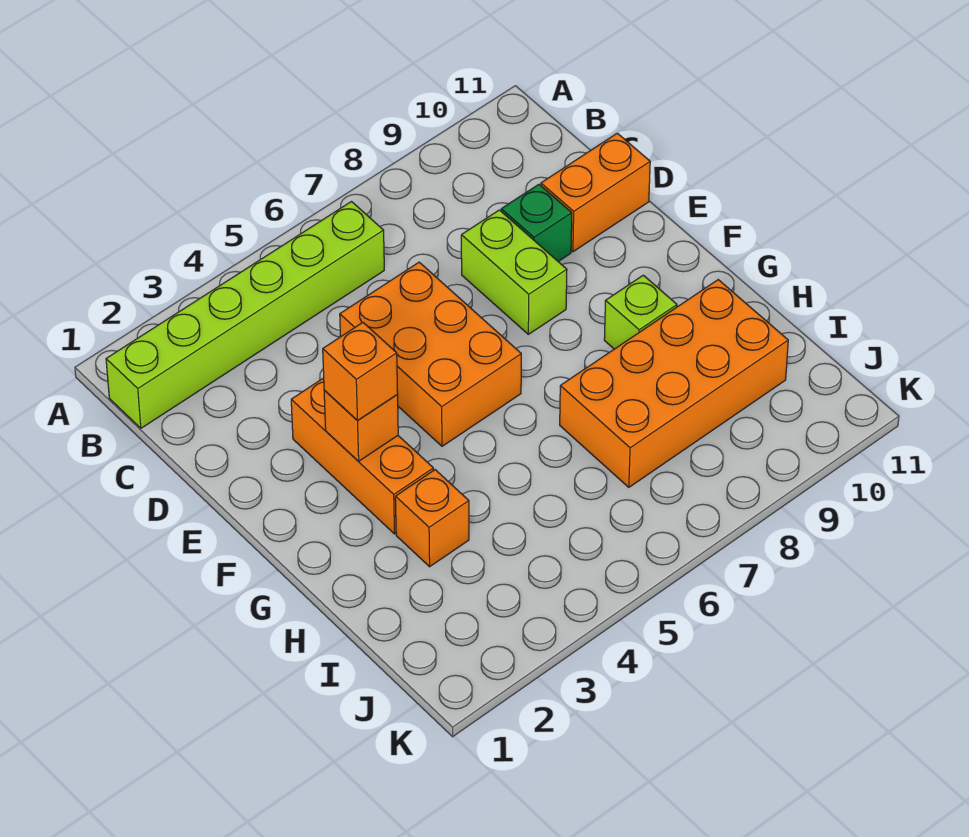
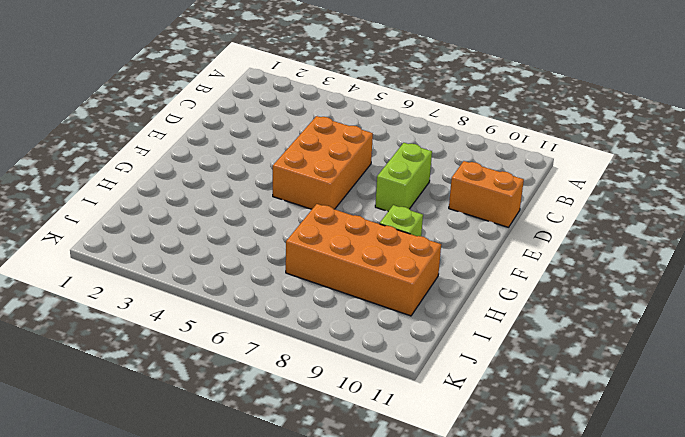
none -> lime brick B1:B6 level 1
none -> green brick D9 level 1

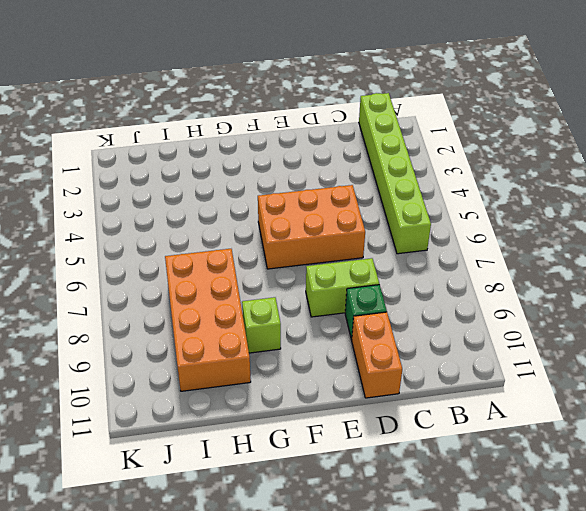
none -> orange brick E3:G3 level 1
none -> orange brick H3 level 1

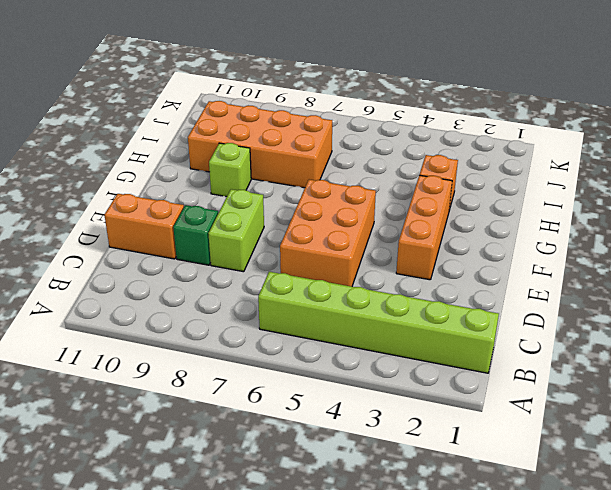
none -> orange brick F3 level 2
none -> orange brick F3 level 3

